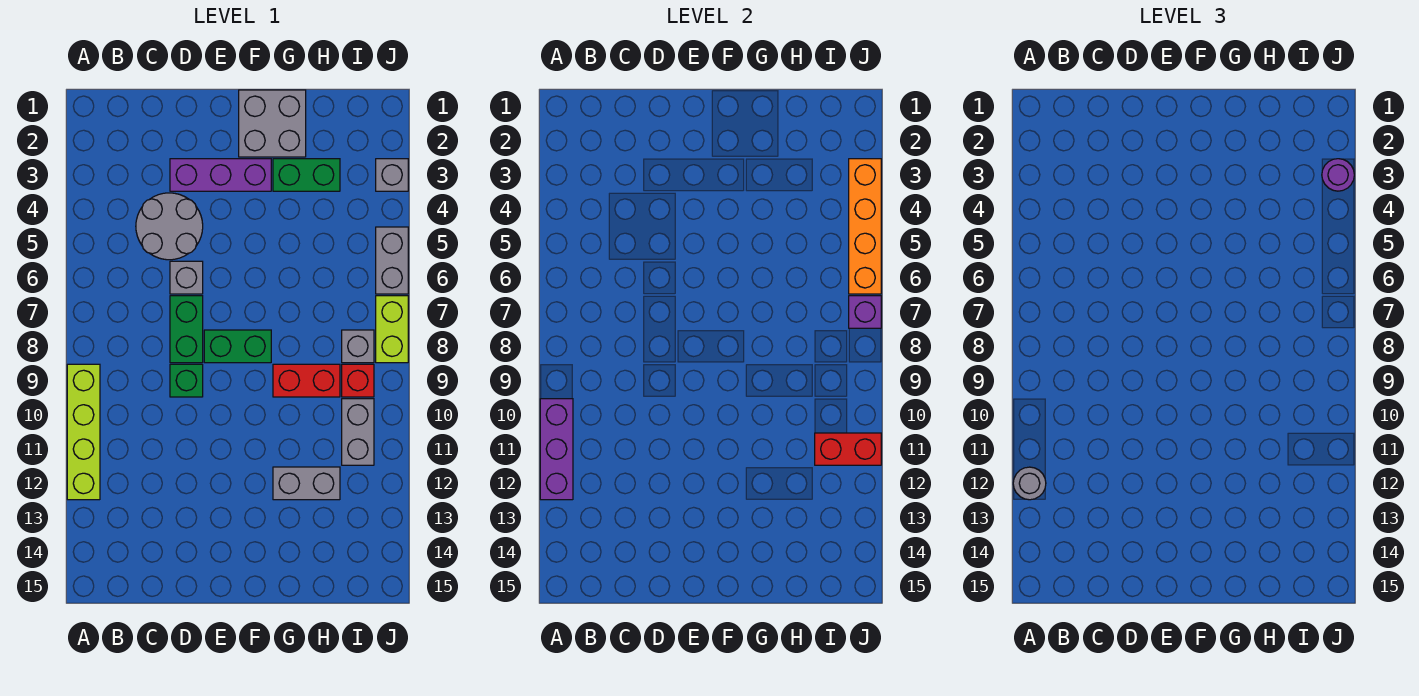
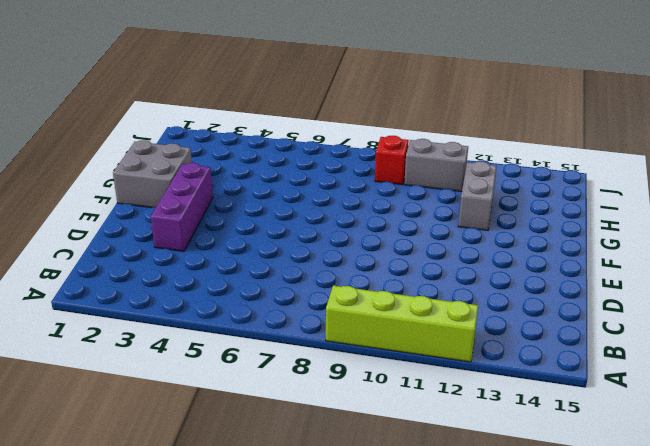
none -> grey round brick C4:D5 level 1
none -> grey brick D6 level 1
none -> green brick D7:D8 level 1

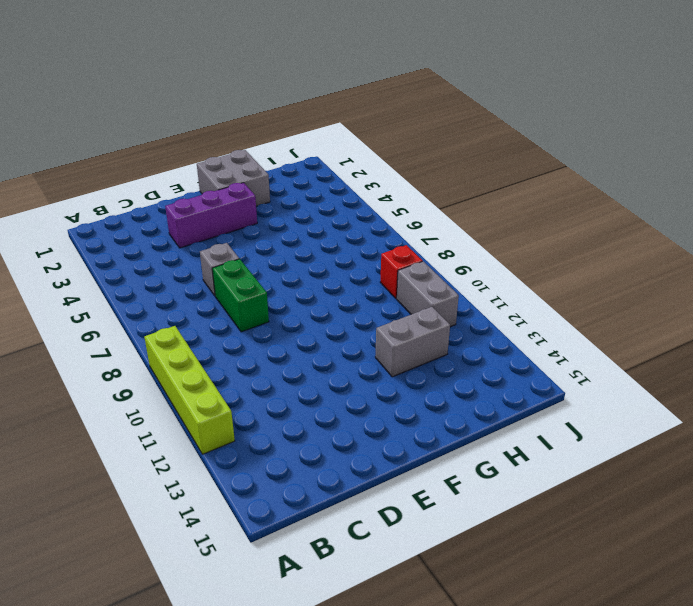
none -> grey round brick C4:D5 level 1
none -> green brick D9 level 1
none -> green brick E8:F8 level 1

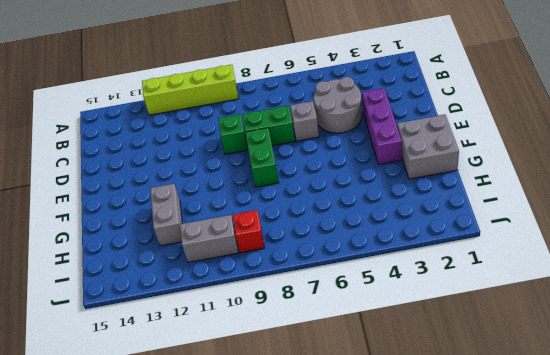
none -> green brick G3:H3 level 1
none -> red brick G9:H9 level 1
none -> grey brick I8 level 1

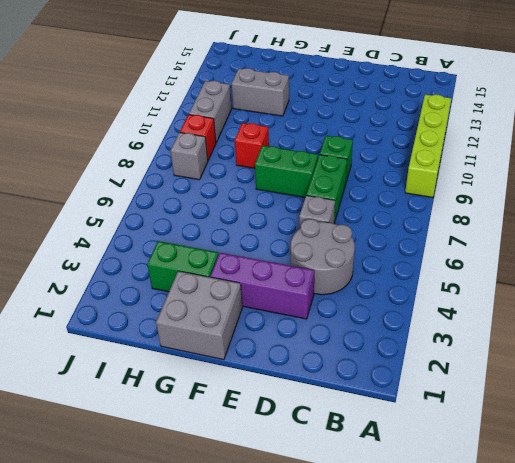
red brick G9 level 1 -> red brick G9:H9 level 1
none -> grey brick J3 level 1
none -> grey brick J5:J6 level 1
none -> lime brick J7:J8 level 1

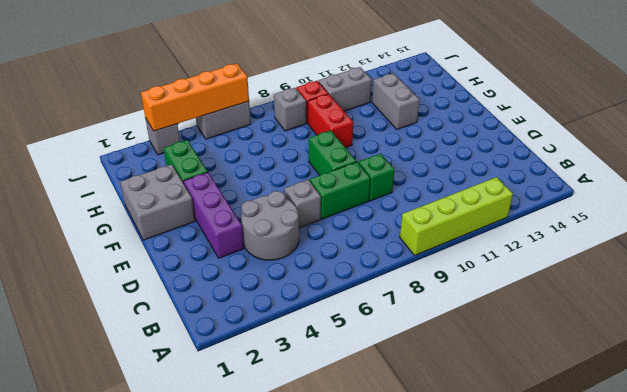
none -> lime brick J7:J8 level 1
none -> purple brick A10:A12 level 2
none -> red brick I11:J11 level 2

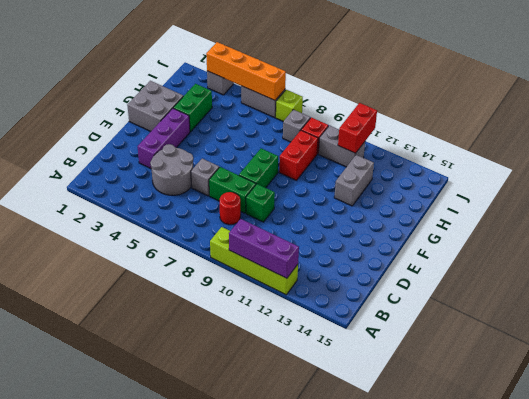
red round brick C8 level 1 -> none
lime brick J7 level 1 -> lime brick J7:J8 level 1
none -> purple brick J7 level 2
none -> grey round brick A12 level 3
none -> purple round brick J3 level 3

